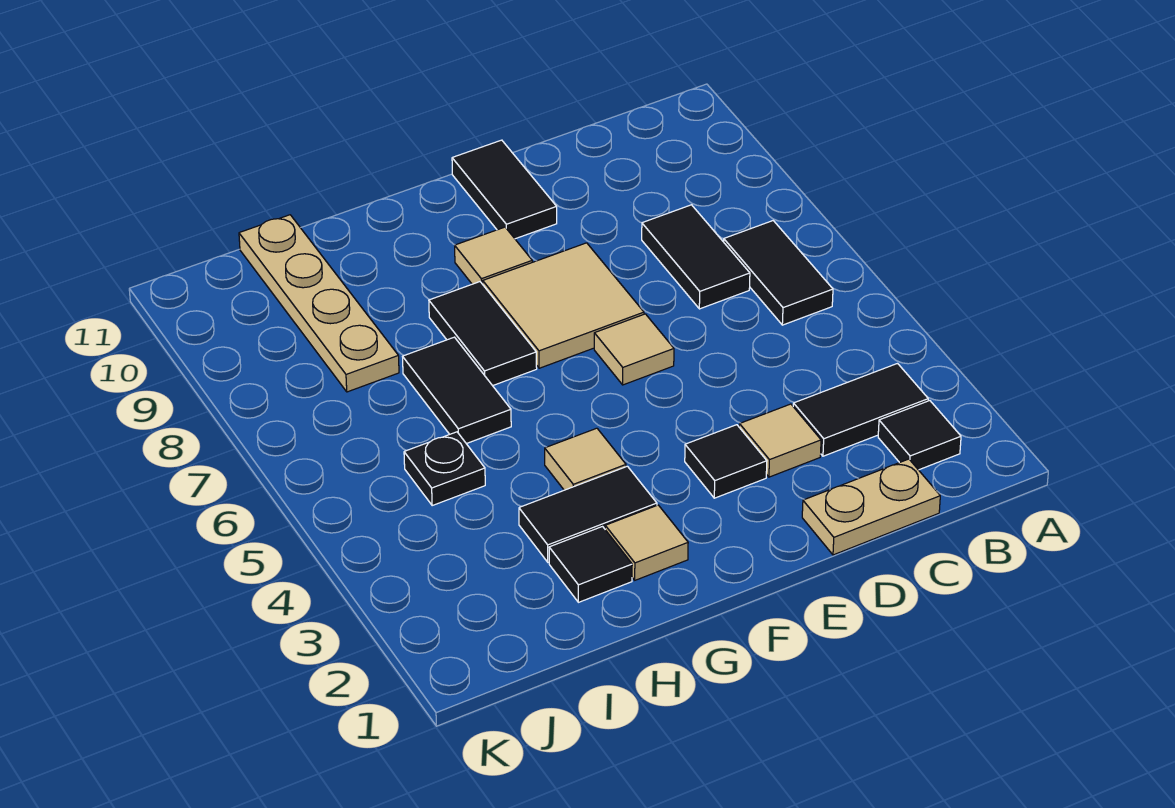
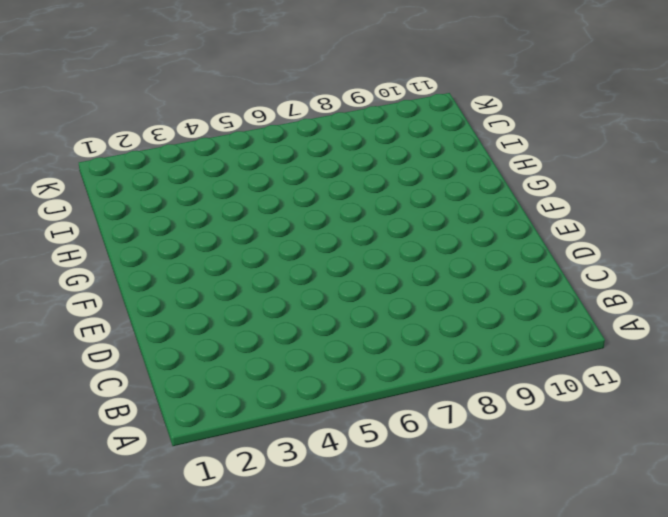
none -> black tile B2 level 1
none -> black tile B3:C3 level 1
none -> black tile B6:B7 level 1

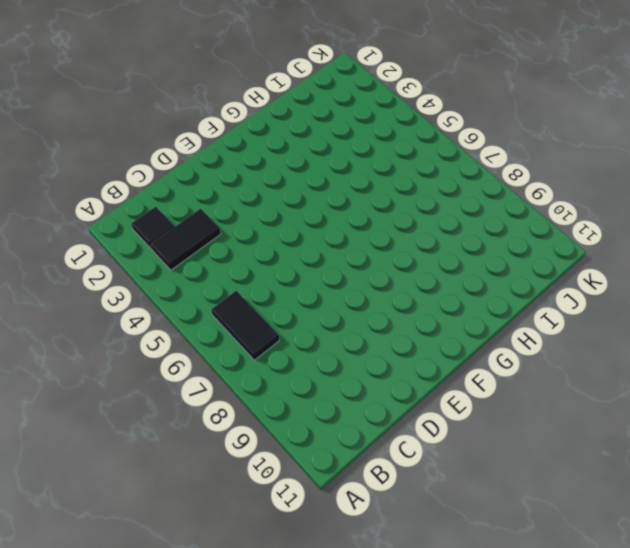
none -> tan plate C1:D1 level 1
none -> black tile C7:C8 level 1
none -> tan tile D3 level 1

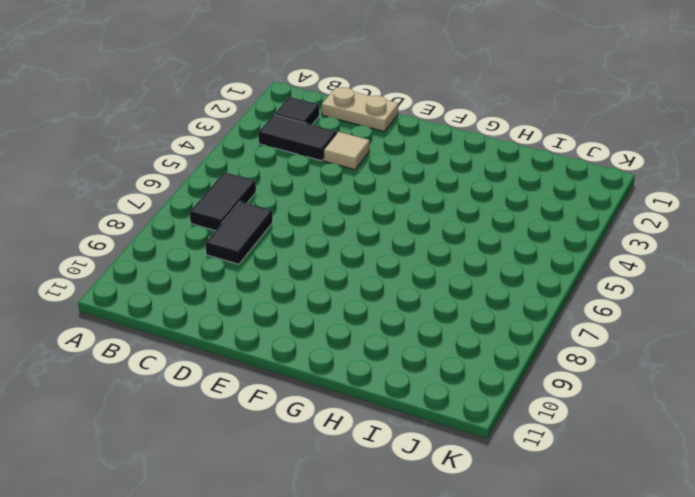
none -> black tile E3 level 1
none -> tan tile E6 level 1
none -> tan tile E7:F8 level 1

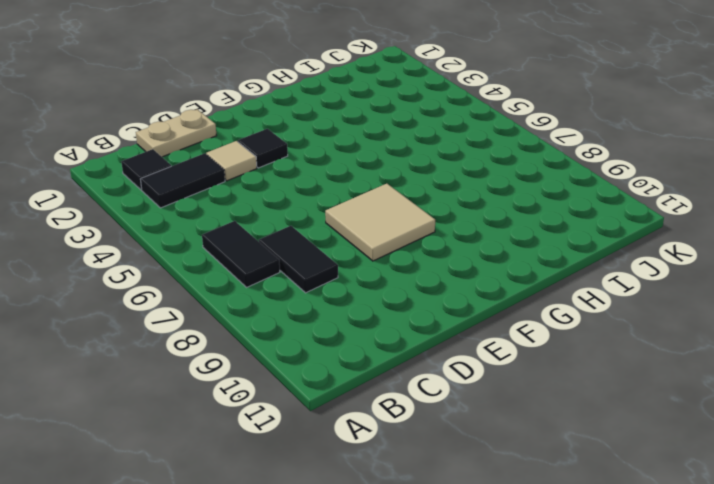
none -> tan tile E6 level 1
none -> black tile E10:E11 level 1
none -> tan tile F9 level 1

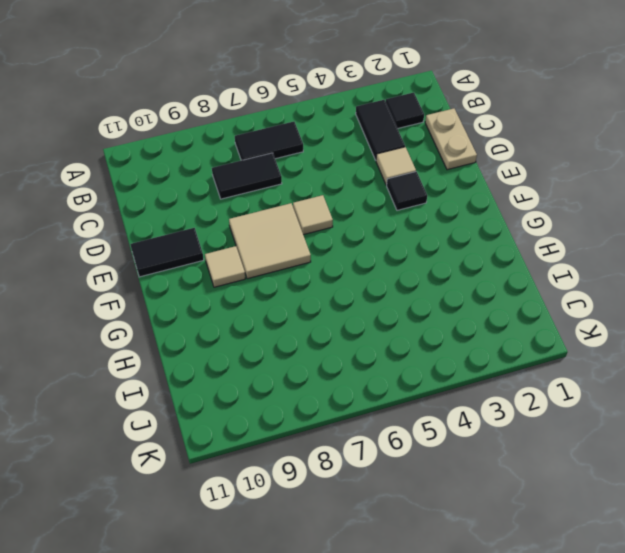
none -> tan tile G2 level 1
none -> black tile G3:H3 level 1
none -> tan tile G4 level 1

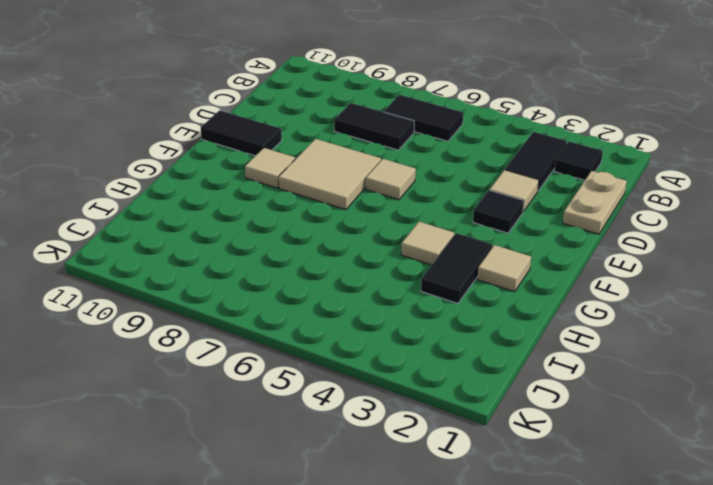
none -> black tile G7:G8 level 1
none -> black tile H2 level 1
none -> black tile H6:H7 level 1

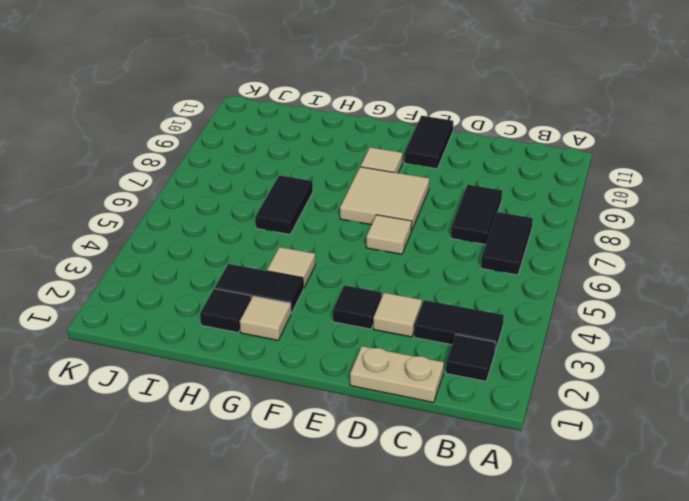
none -> black tile G7:G8 level 1
none -> black plate I5 level 1
none -> tan plate I8:I11 level 1

